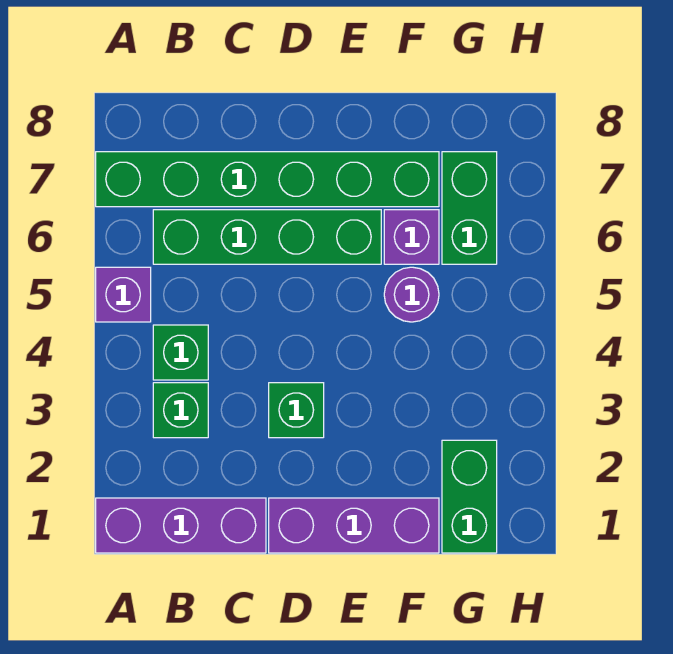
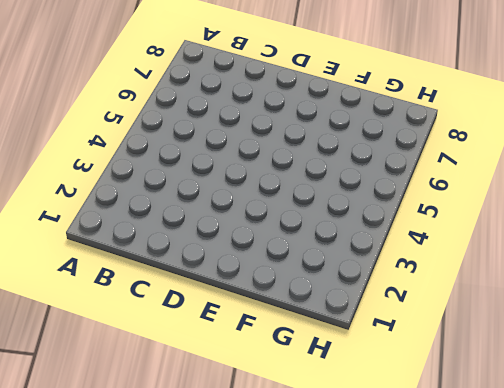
none -> purple brick A1:C1 level 1
none -> purple brick A5 level 1
none -> green brick A7:F7 level 1

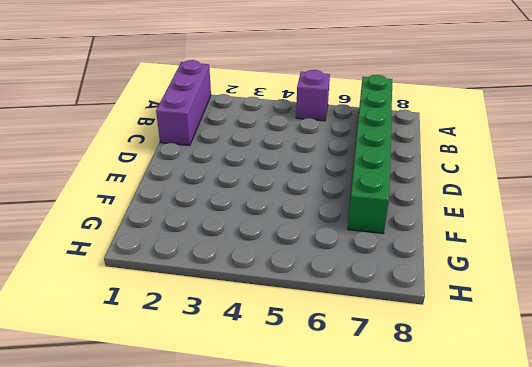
none -> green brick B3 level 1
none -> green brick B4 level 1
none -> green brick B6:E6 level 1

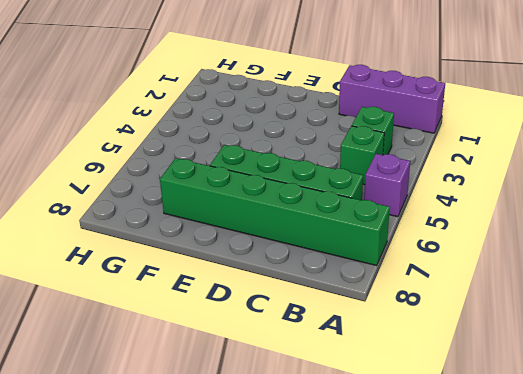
none -> purple brick D1:F1 level 1
none -> green brick D3 level 1
none -> purple round brick F5 level 1

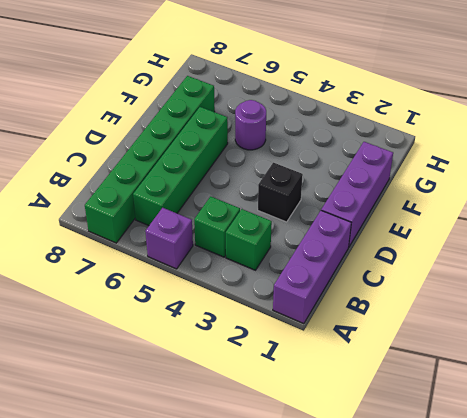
black brick D3 level 1 -> green brick D3 level 1
none -> purple brick F6 level 1
none -> green brick G1:G2 level 1
none -> green brick G6:G7 level 1

